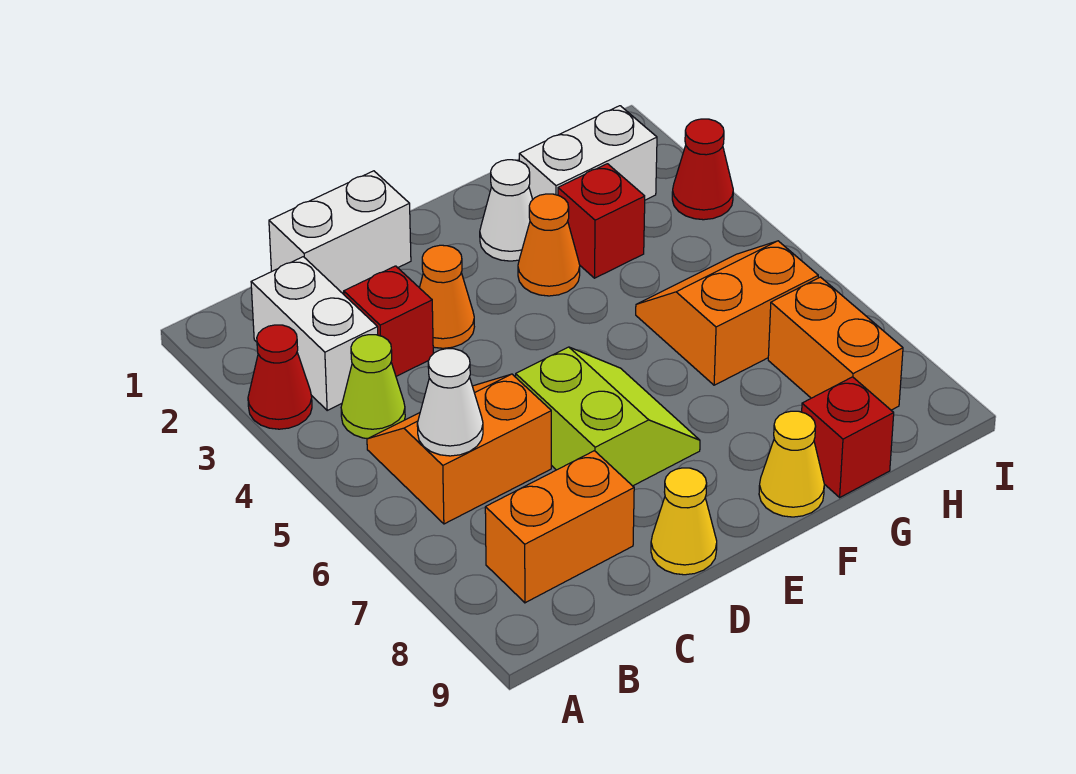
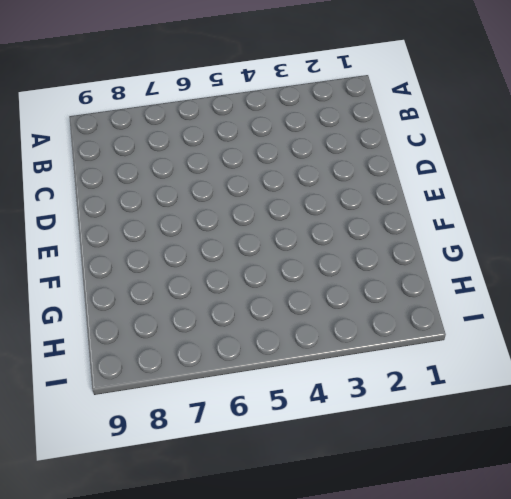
none -> red cone A3 level 1
none -> white brick B2:B3 level 1
none -> lime cone B4 level 1

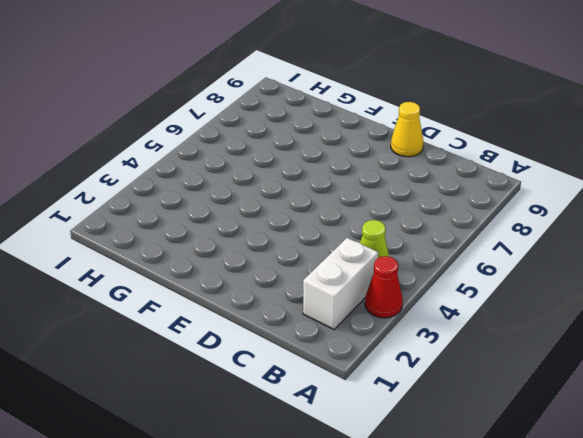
none -> orange slope B5:C6 level 1 top 6
none -> orange brick B8:C8 level 1
none -> white brick C1:D1 level 1

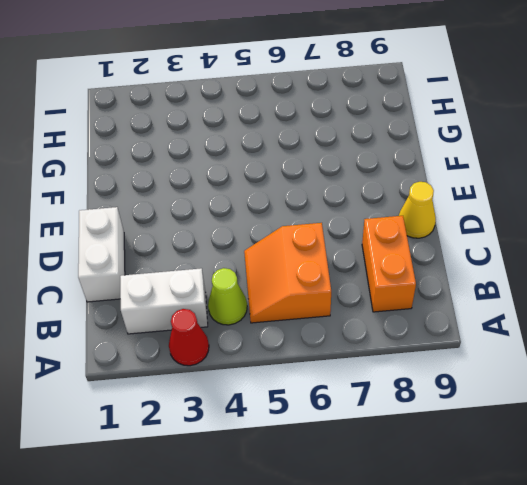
none -> red brick C3 level 1
none -> orange cone D3 level 1
none -> lime slope D6:E7 level 1 top D

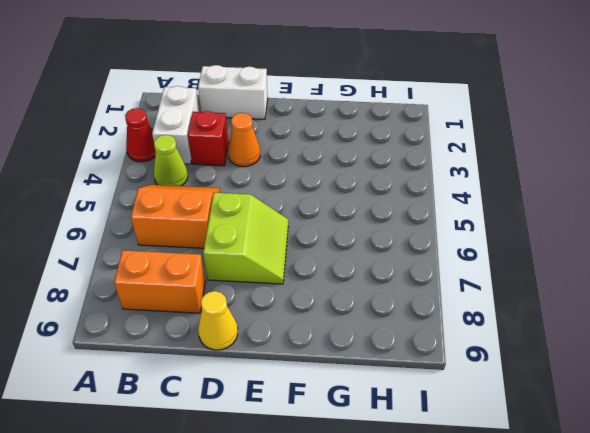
none -> white cone F2 level 1
none -> orange cone F3 level 1
none -> yellow cone F9 level 1

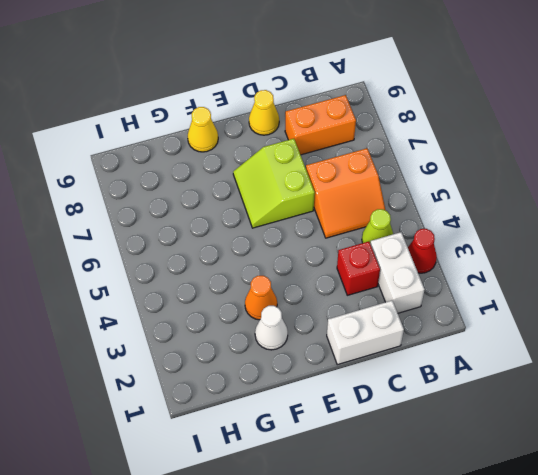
none -> orange cone D3 level 1
none -> white brick G2:H2 level 1
none -> red brick G3 level 1

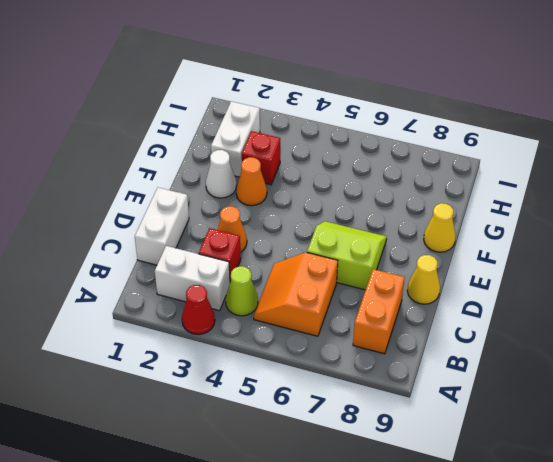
none -> orange slope G5:H6 level 1 top 6
none -> red brick G9 level 1
none -> orange brick H7:H8 level 1

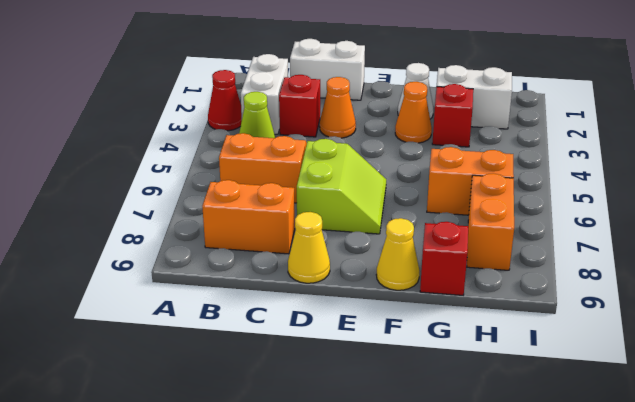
none -> red cone I3 level 1
none -> white cone B6 level 2

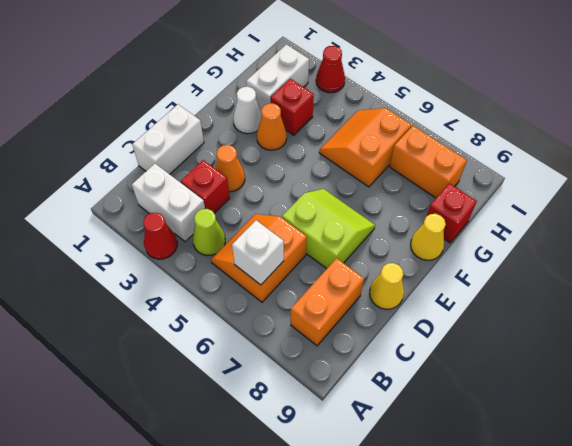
white brick B6 level 2 -> white cone B6 level 2

